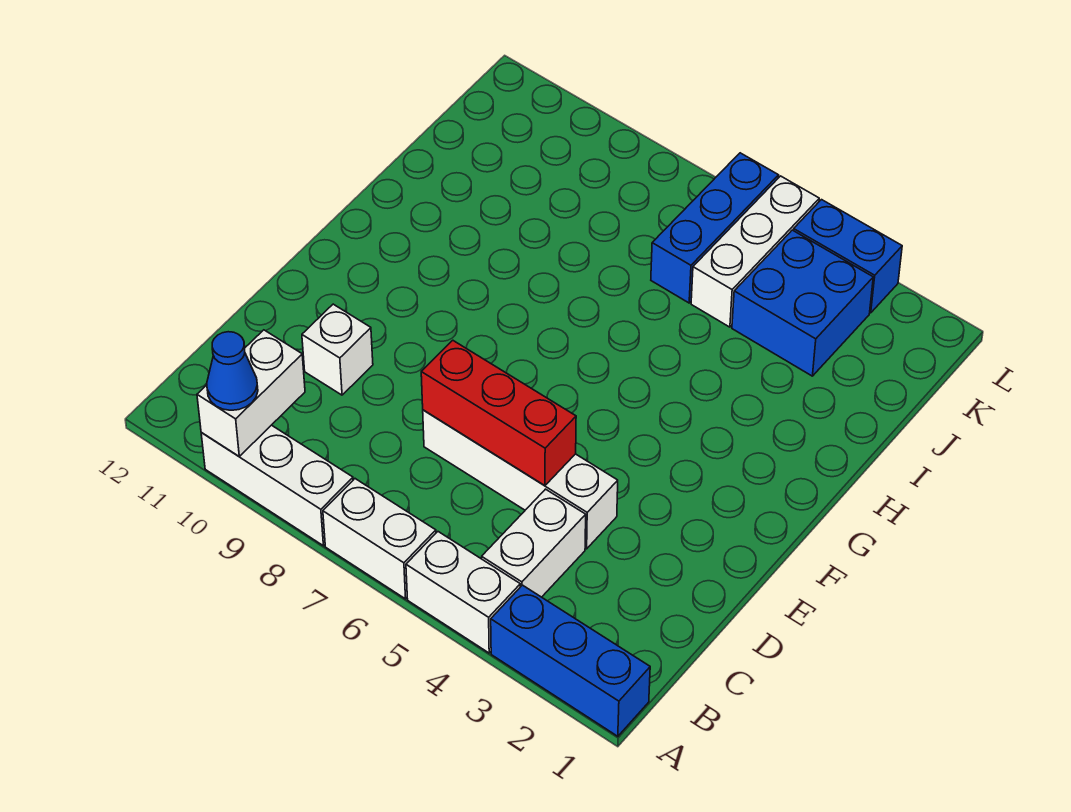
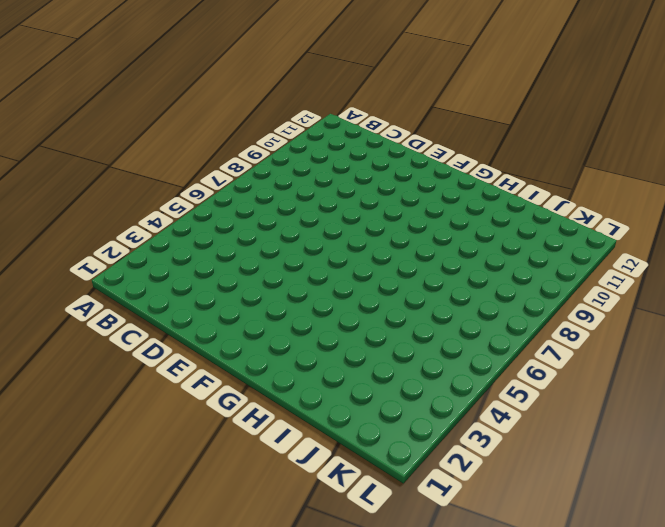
none -> blue brick A1:A3 level 1
none -> white brick A4:A5 level 1
none -> white brick A6:A7 level 1

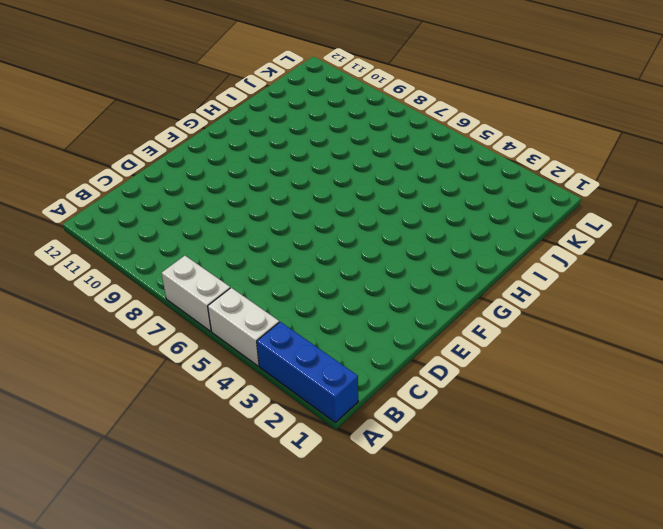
none -> white brick A8:A10 level 1
none -> white brick B4:C4 level 1
none -> white brick D4:D7 level 1

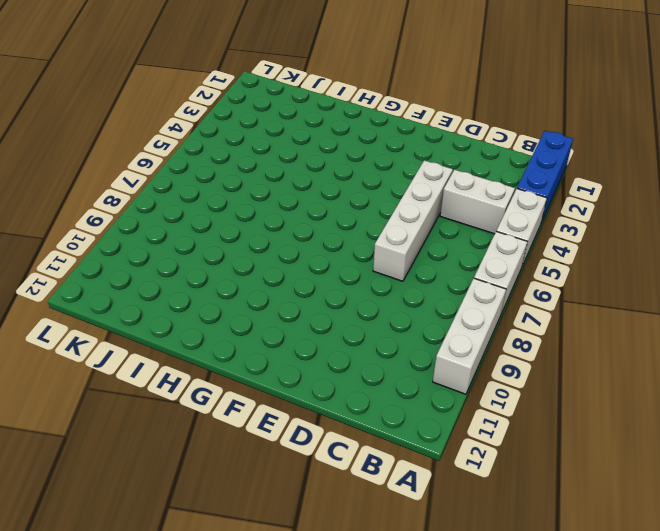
none -> white brick D10 level 1
none -> blue brick J3:K4 level 1
none -> white brick J5:L5 level 1

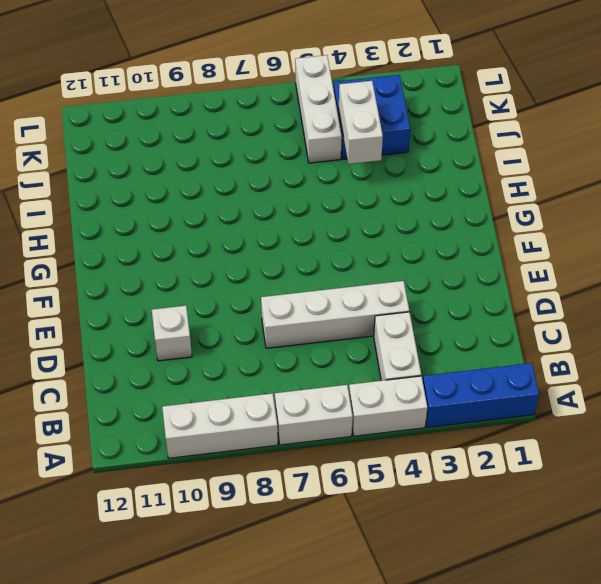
white brick I4:J4 level 2 -> white brick A10:B10 level 2
none -> blue brick J6:L6 level 1
none -> blue brick L3:L4 level 1
none -> red brick D5:D7 level 2

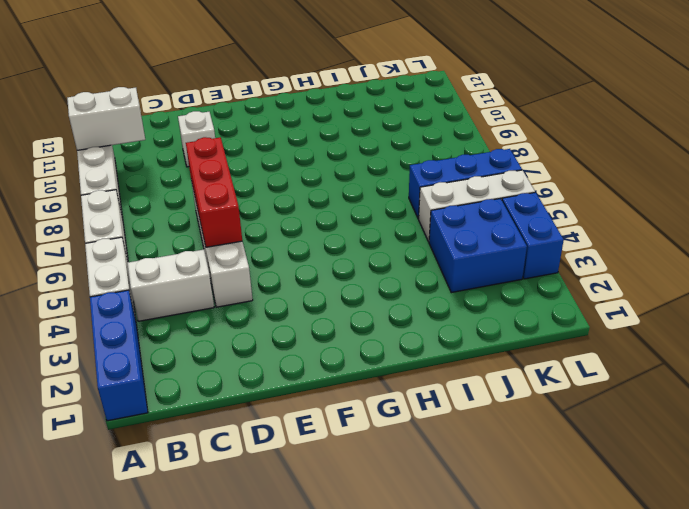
none -> blue cone A10 level 3

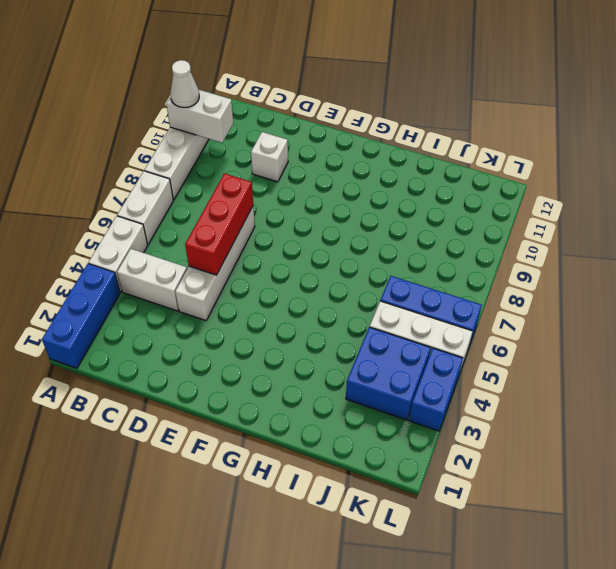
white cone A10 level 3 -> blue cone A10 level 3

